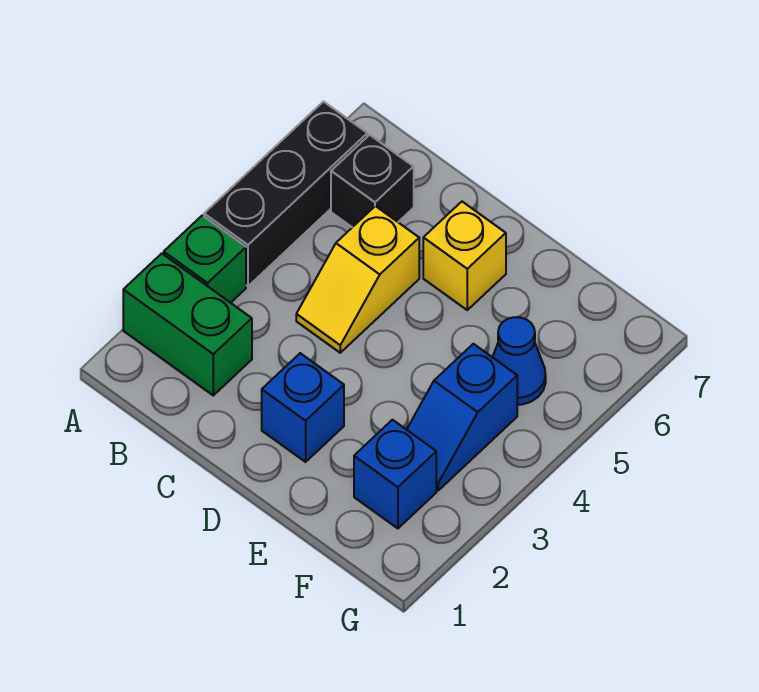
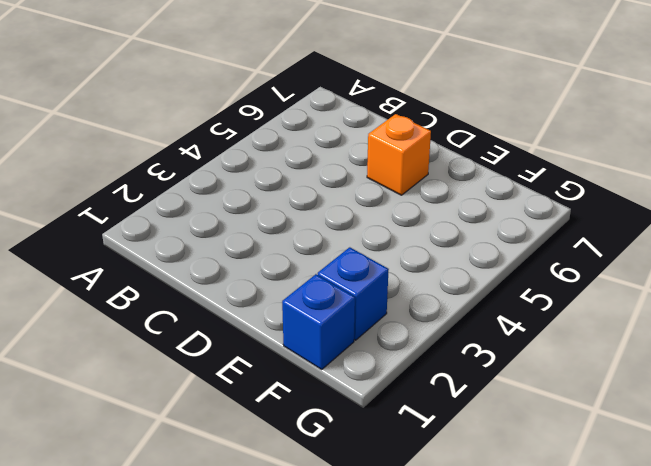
orange brick D6 level 1 -> yellow brick D6 level 1
blue brick F1 level 1 -> blue brick D2 level 1
none -> green brick A2:B2 level 1
none -> green brick A3 level 1

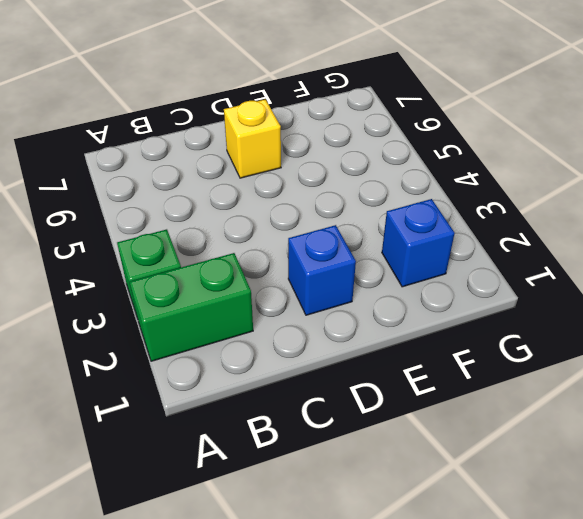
none -> black brick A4:A6 level 1
none -> black brick B6 level 1

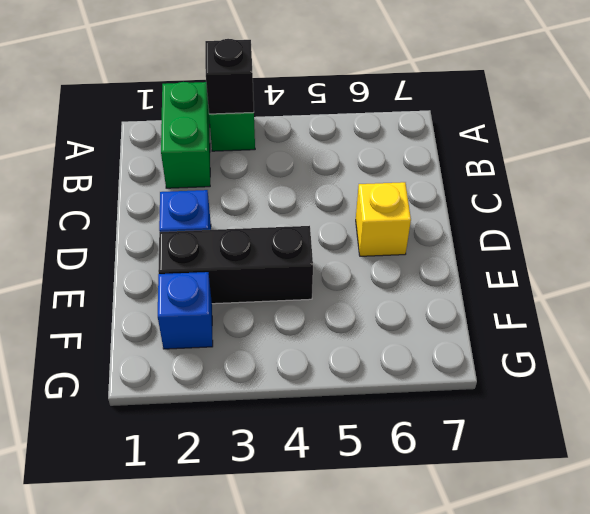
black brick A3 level 2 -> black brick B6 level 1
black brick E2:E4 level 1 -> black brick A4:A6 level 1
none -> yellow slope C4:C5 level 1 top 5
none -> blue slope F3:F4 level 1 top 4

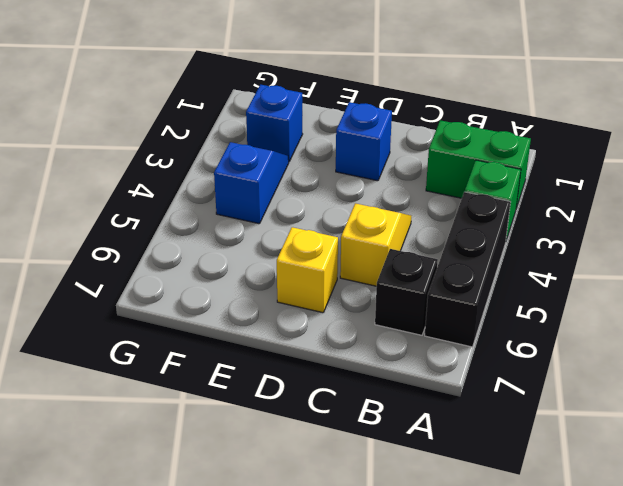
none -> blue cone F5 level 1

